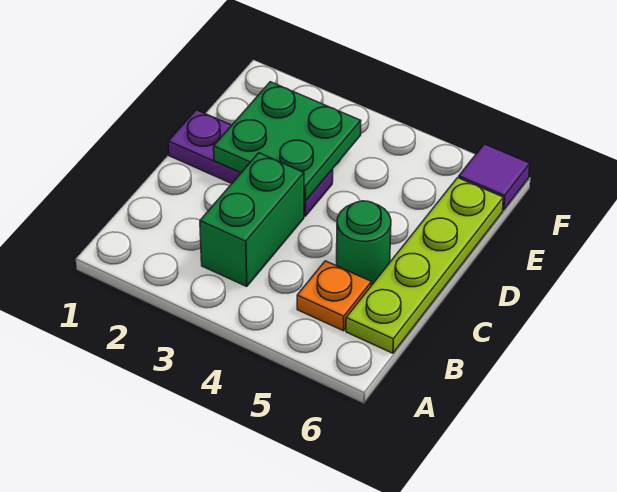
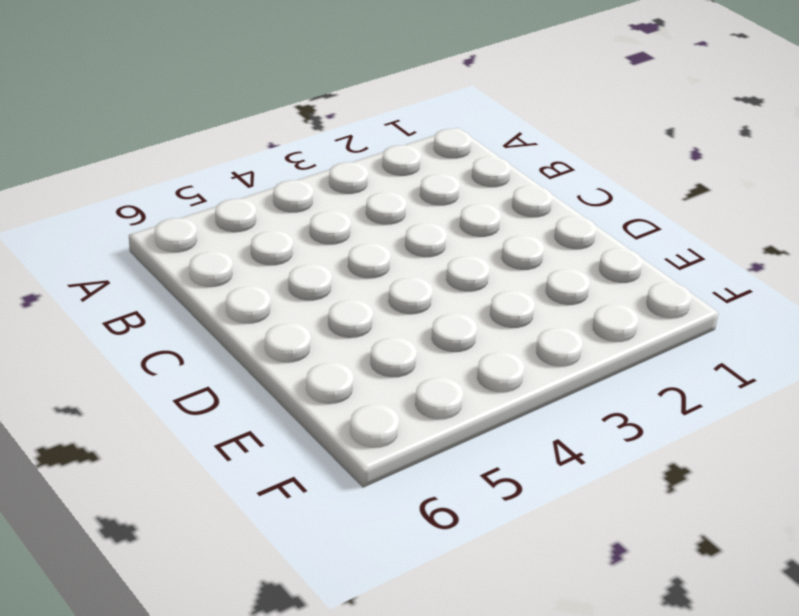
none -> green brick B3:C3 level 1
none -> orange plate B5 level 1

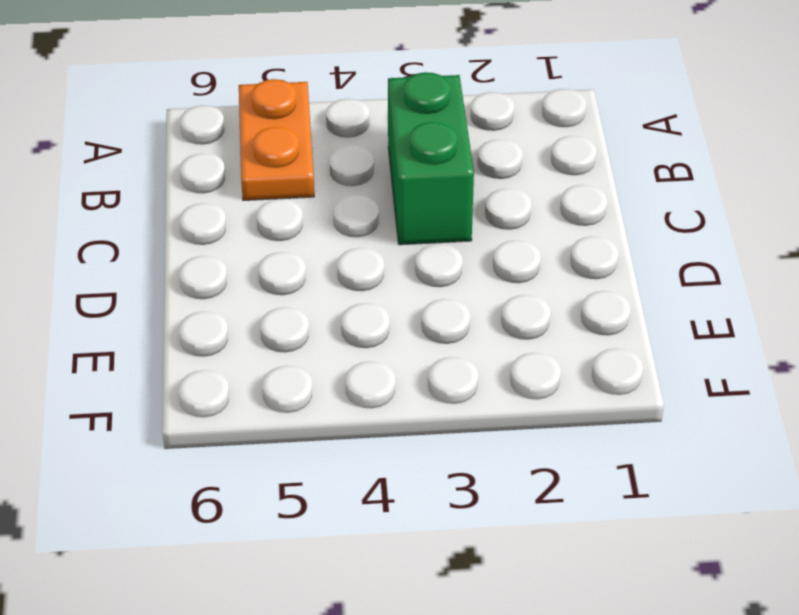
orange plate A5:B5 level 1 -> orange plate B5 level 1
none -> lime plate B6:E6 level 1
none -> green round brick C5 level 1

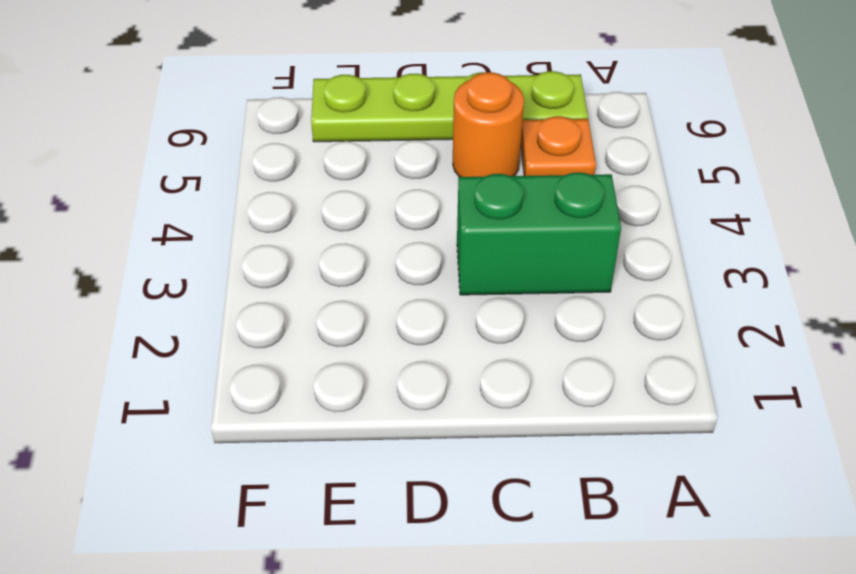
orange round brick C5 level 1 -> green round brick C5 level 1
none -> purple plate D1:D3 level 1
none -> purple tile F6 level 1

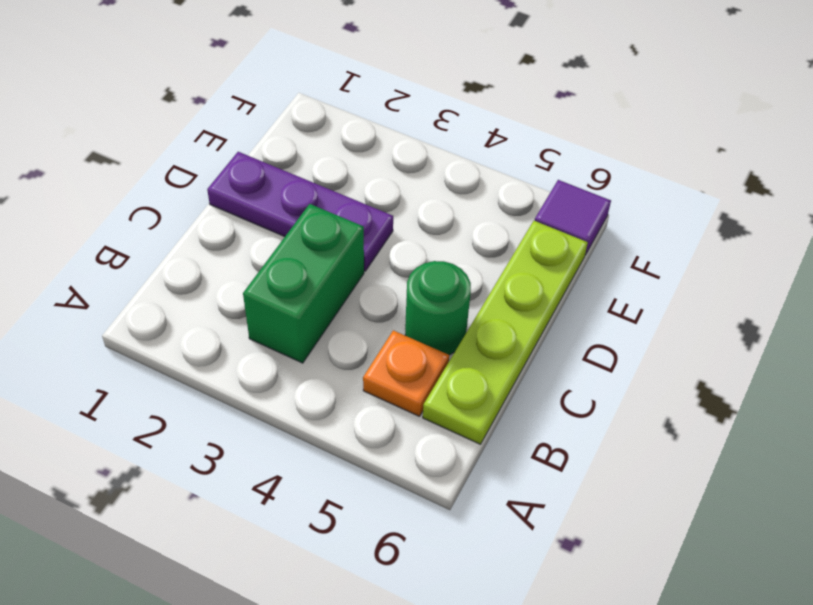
none -> green plate D2:E3 level 2

